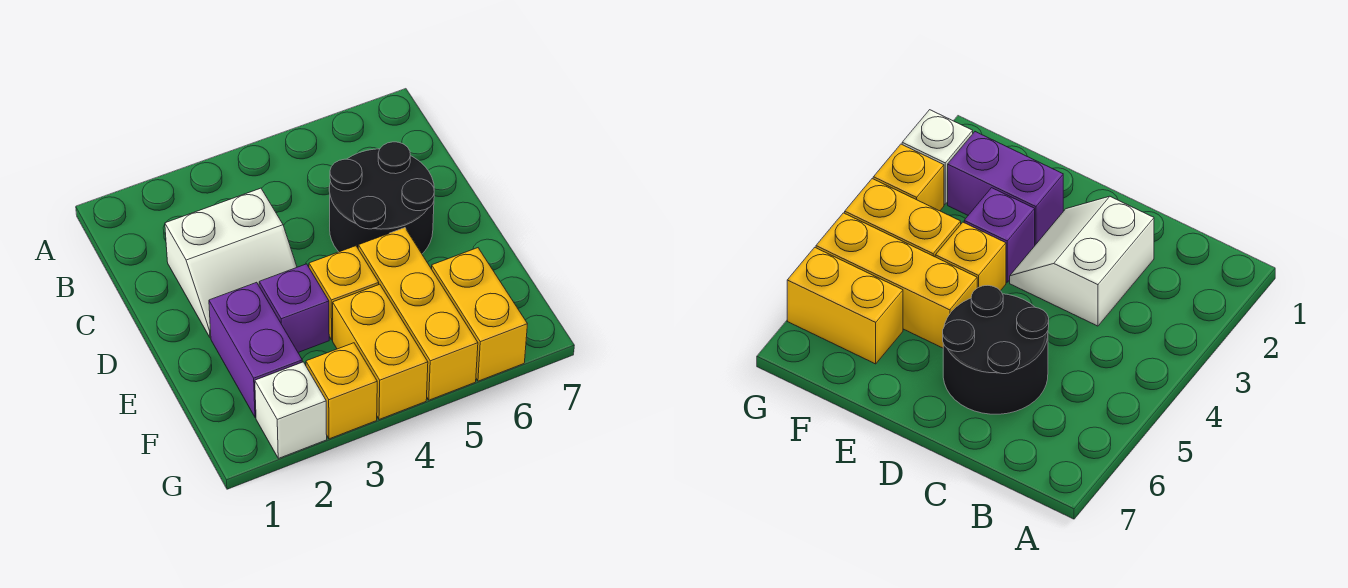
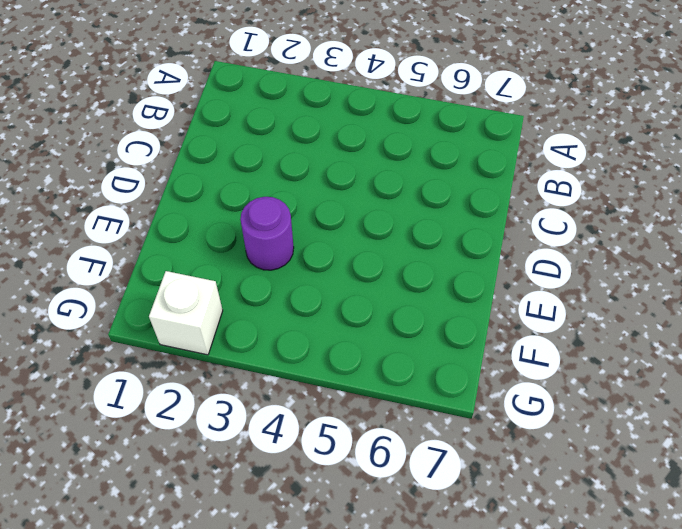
purple round brick E3 level 1 -> purple brick E3 level 1
none -> white slope C2:D3 level 1 top C
none -> black round brick C5:D6 level 1

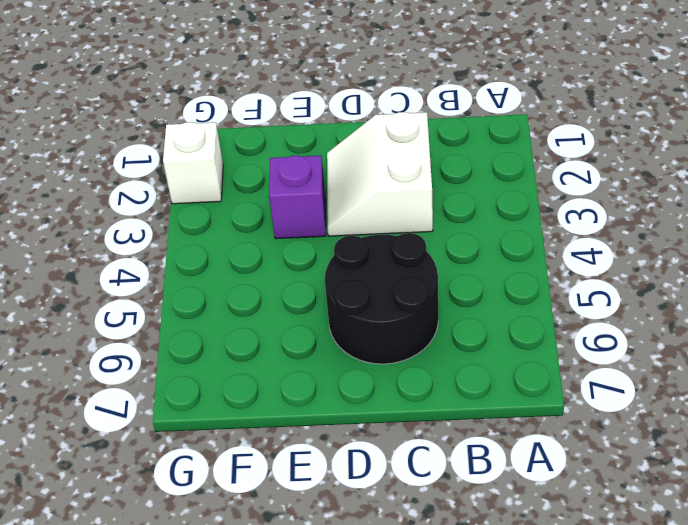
none -> purple brick E2:F2 level 1
none -> yellow brick E4 level 1

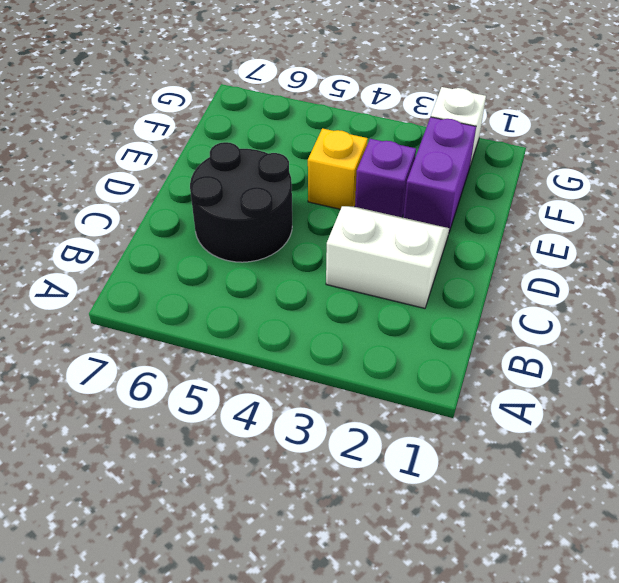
none -> yellow brick E5:G5 level 1
none -> yellow brick F4:G4 level 1

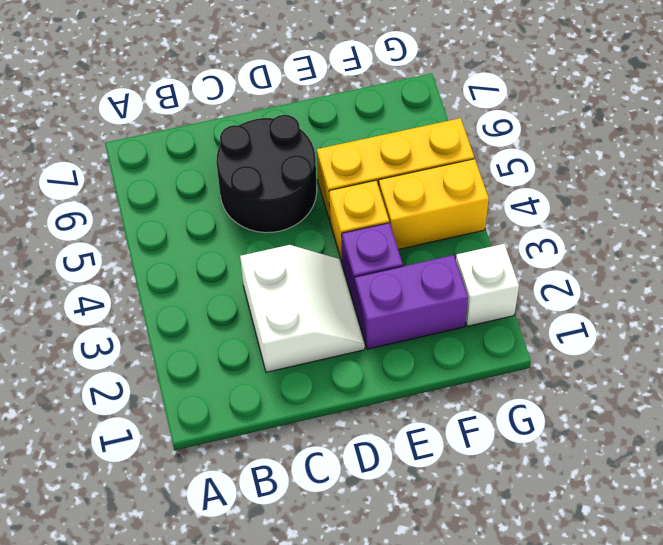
none -> yellow brick F6:G6 level 1
none -> yellow brick G3 level 1

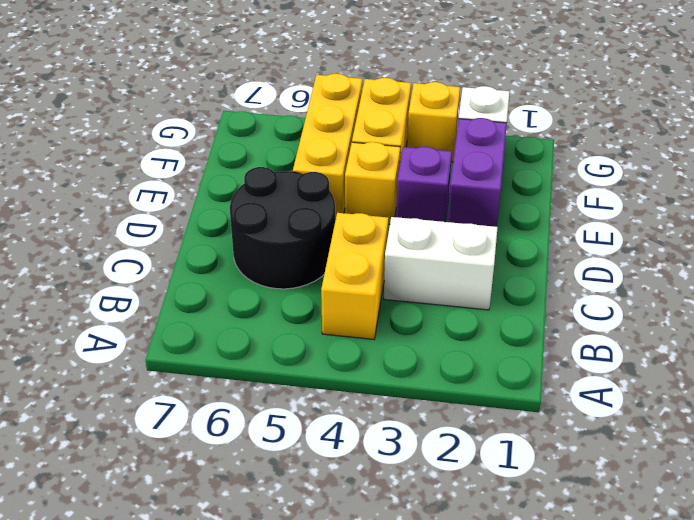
yellow brick B4:C4 level 1 -> yellow brick F6:G6 level 1

